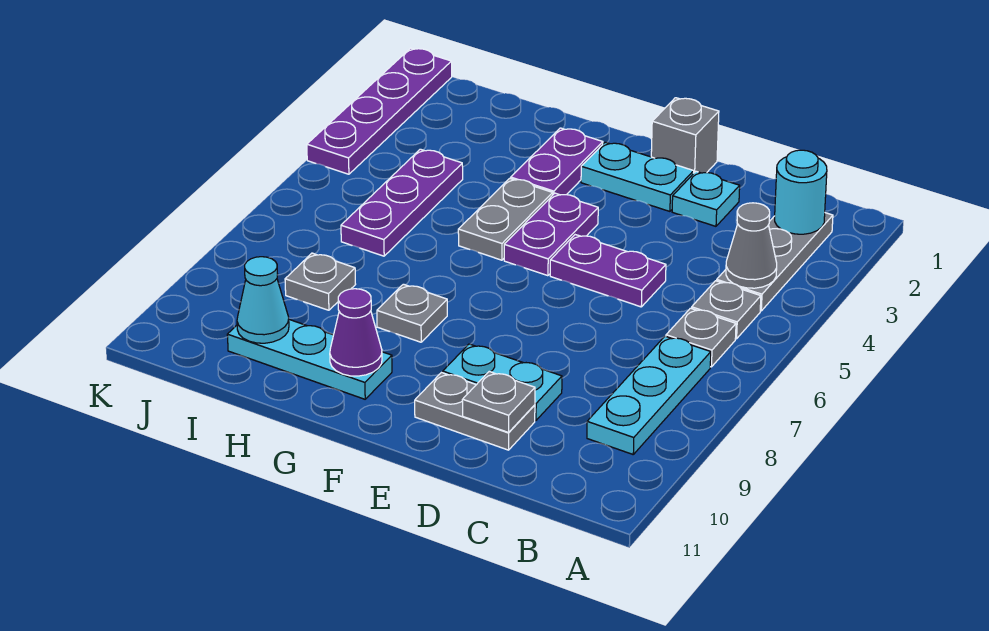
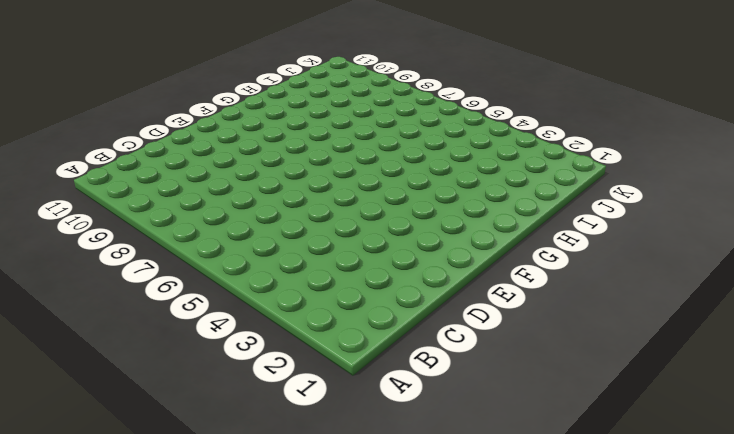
none -> grey plate B2:B4 level 1
none -> grey plate B5 level 1
none -> grey plate B6 level 1

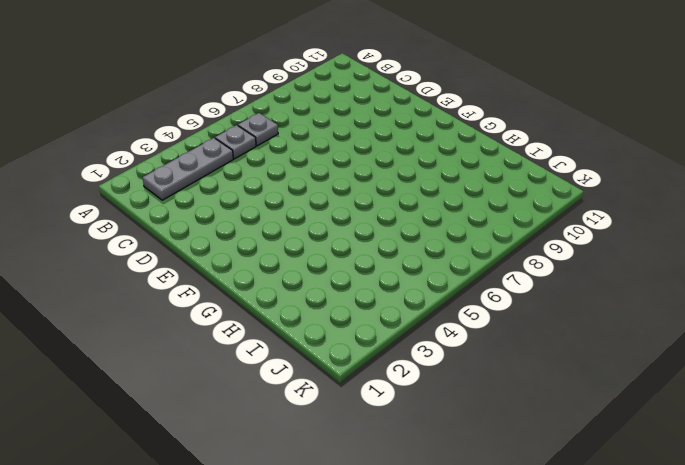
none -> cyan plate B7:B9 level 1
none -> cyan plate D2 level 1
none -> purple plate D5:E5 level 1

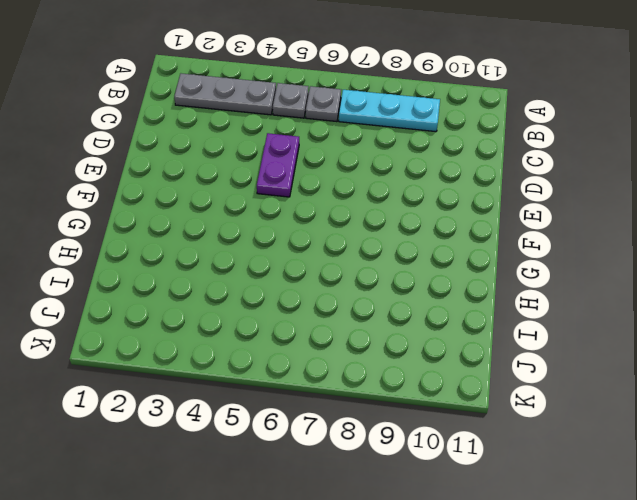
none -> cyan plate D2 level 1
none -> cyan plate D9:E9 level 1
none -> grey plate D10:E10 level 1

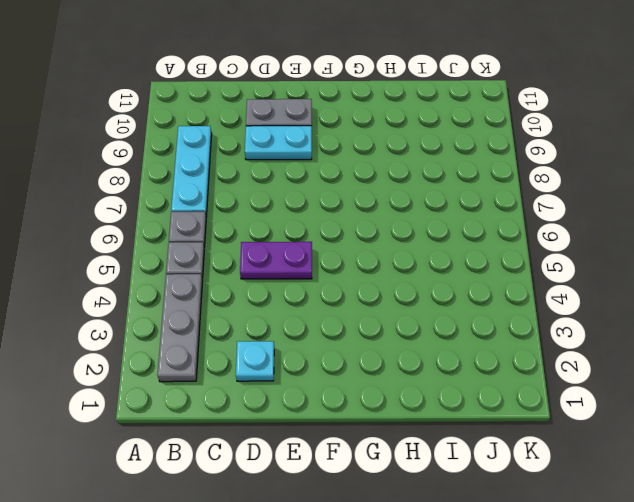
none -> grey brick E1 level 1
none -> cyan plate E2:F2 level 1
none -> purple plate F4:F5 level 1

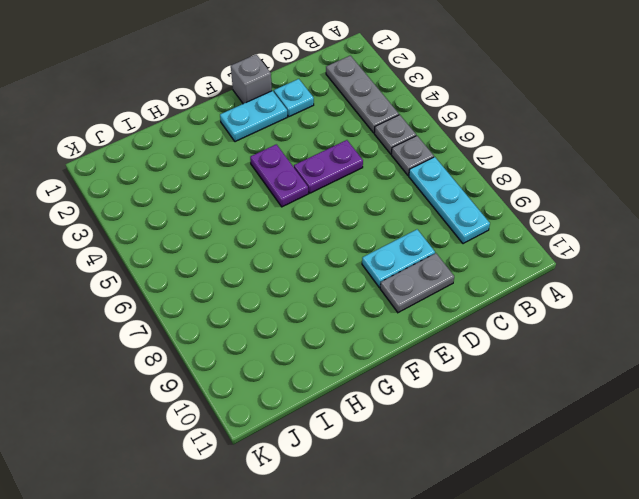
none -> purple plate G2:G3 level 1
none -> grey plate G4:G5 level 1
none -> grey plate G8 level 1

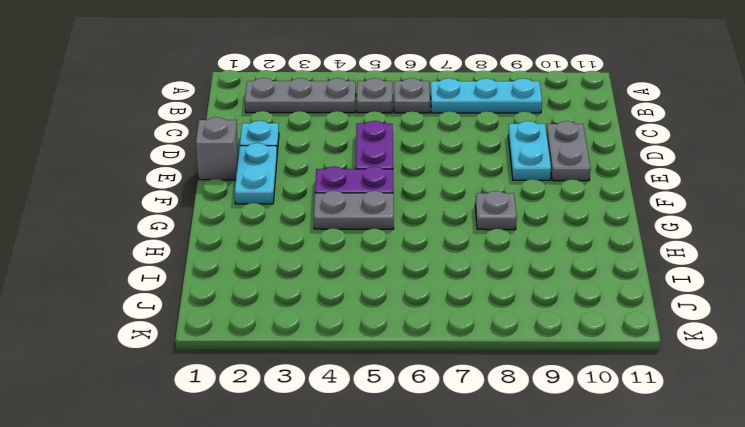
none -> purple plate G2:G3 level 1
none -> cyan plate G10:I10 level 1
none -> purple plate I4:I6 level 1

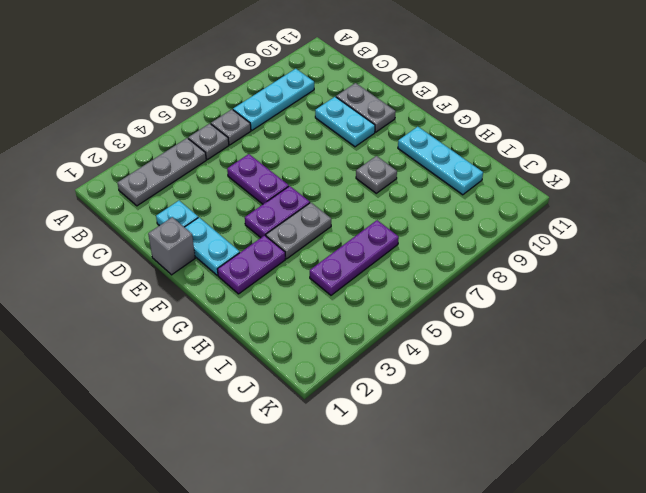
none -> grey plate I8 level 1
none -> purple plate K1:K4 level 1
none -> cyan round brick B2 level 2

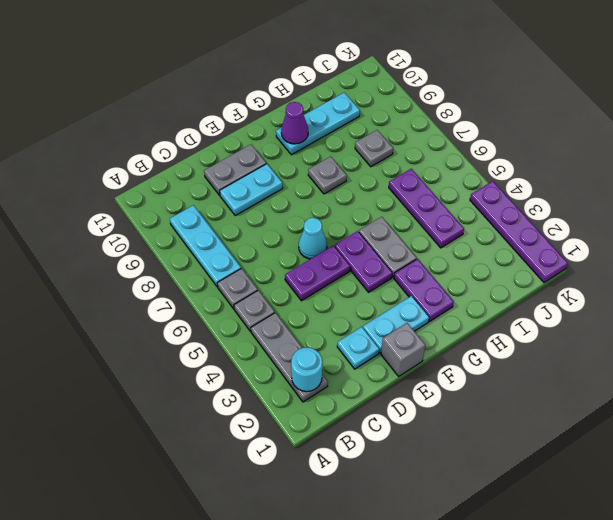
cyan cone E6 level 1 -> cyan cone I10 level 2
none -> grey cone B4 level 2
none -> grey plate D10 level 2

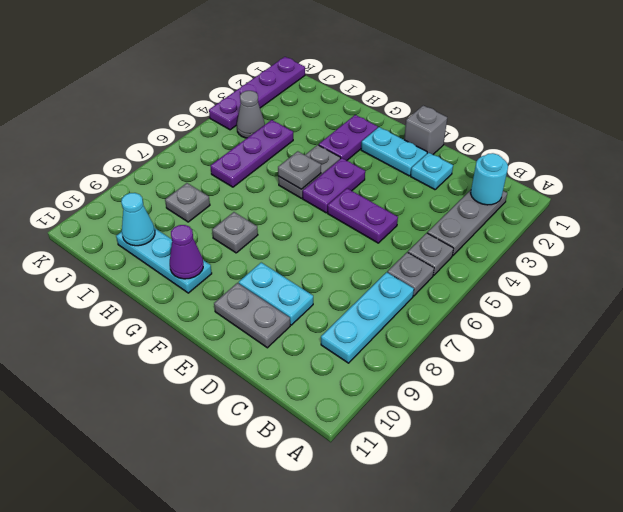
grey plate G5 level 2 -> grey plate D10 level 2
grey cone J4 level 1 -> grey cone B4 level 2

